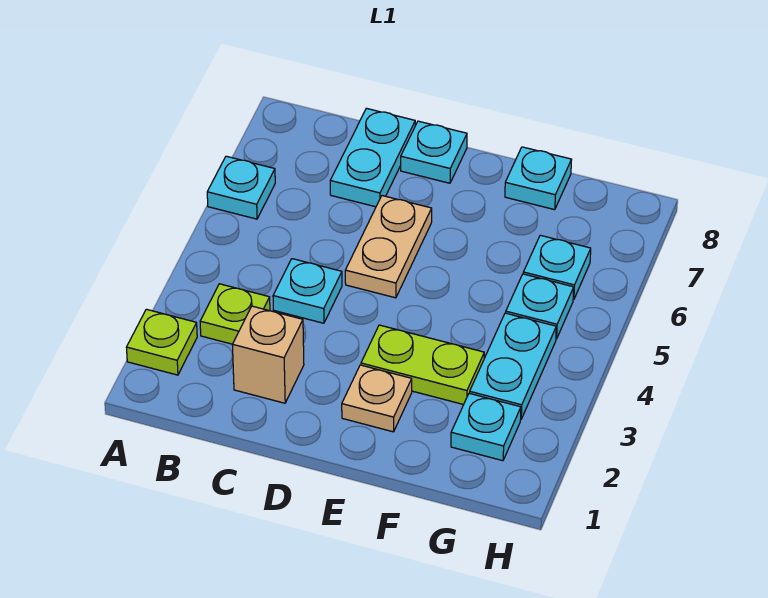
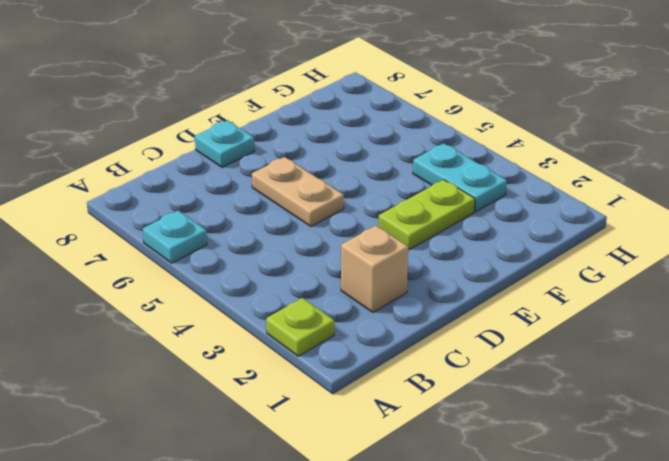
none -> lime plate B3 level 1
none -> cyan plate C4 level 1
none -> cyan plate C7:C8 level 1

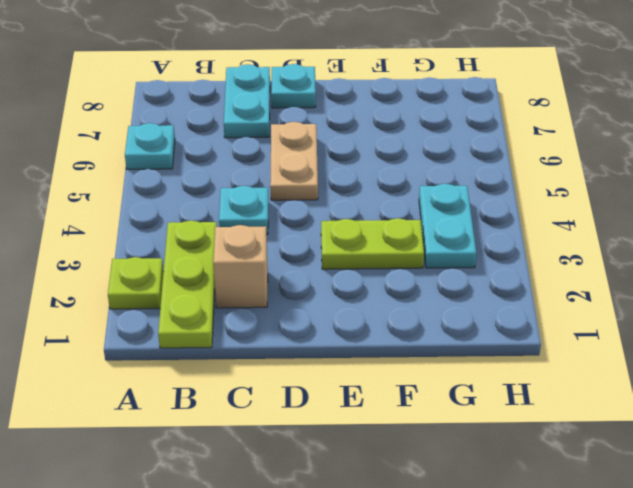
lime plate B1:B3 level 1 -> lime plate B3 level 1
none -> tan plate E2 level 1
none -> cyan plate F8 level 1
none -> cyan plate G2 level 1

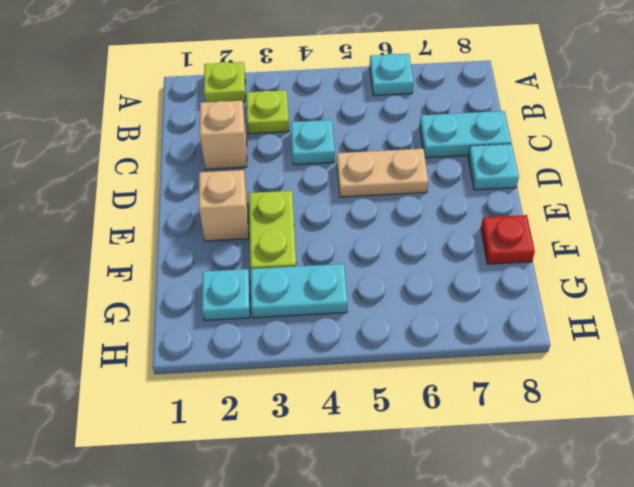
tan brick E2 level 1 -> tan plate E2 level 1
red plate F8 level 1 -> cyan plate F8 level 1
none -> cyan plate G5 level 1
none -> cyan plate G6 level 1

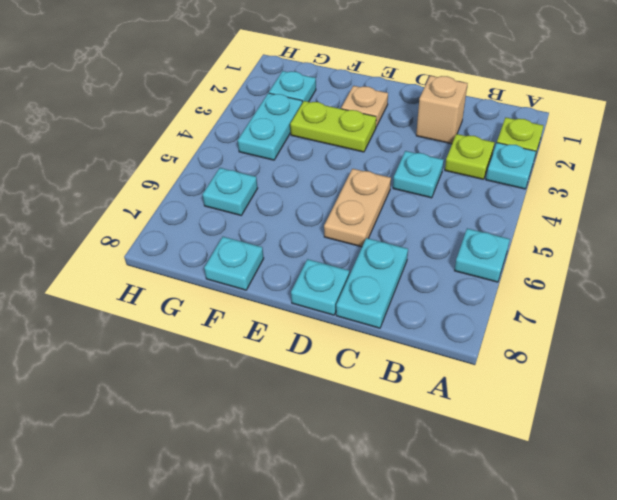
cyan plate A3 level 1 -> cyan plate G5 level 1

